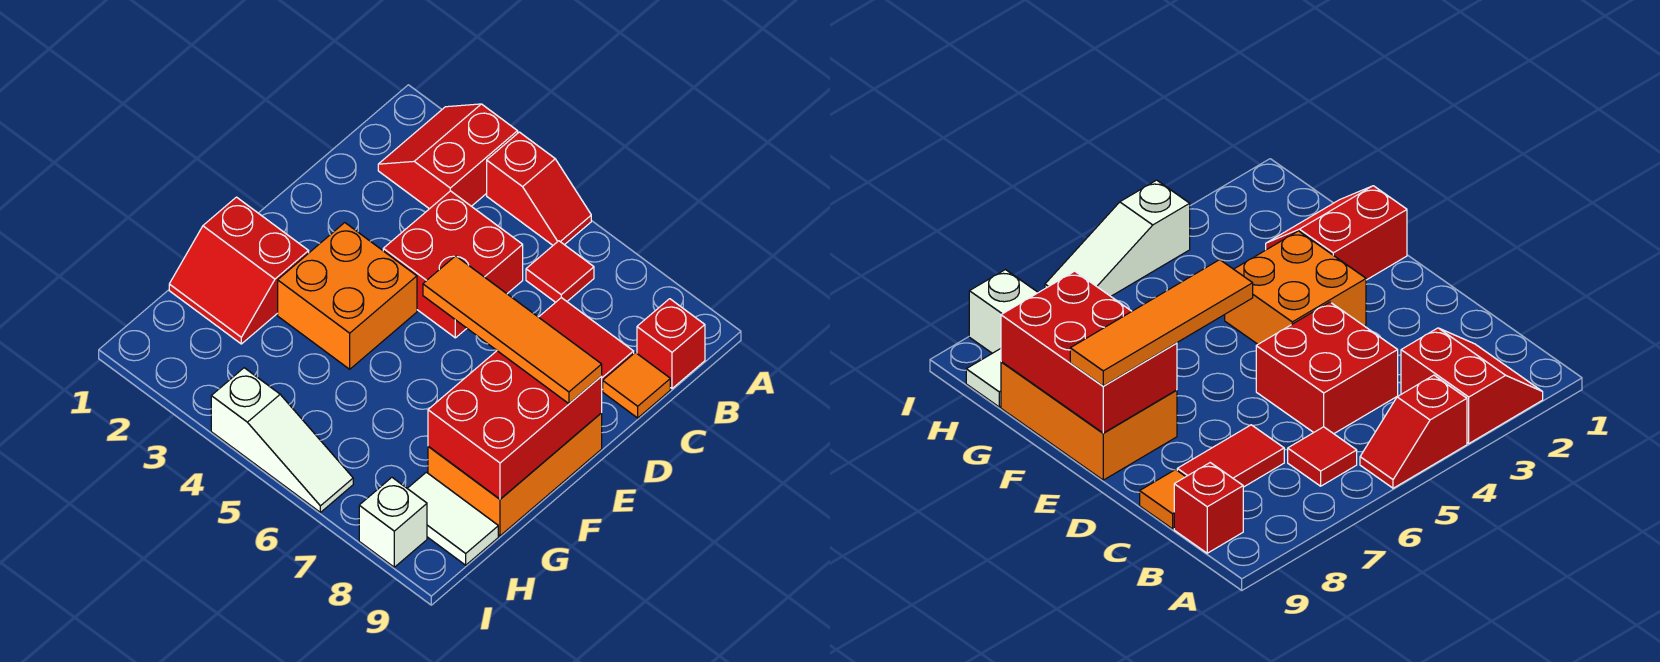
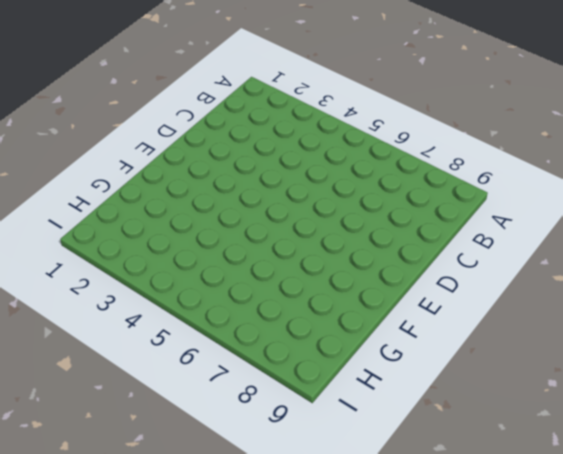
none -> red slope A2:B3 level 1 top 3
none -> red slope A4:A5 level 1 top 4
none -> red tile B6 level 1

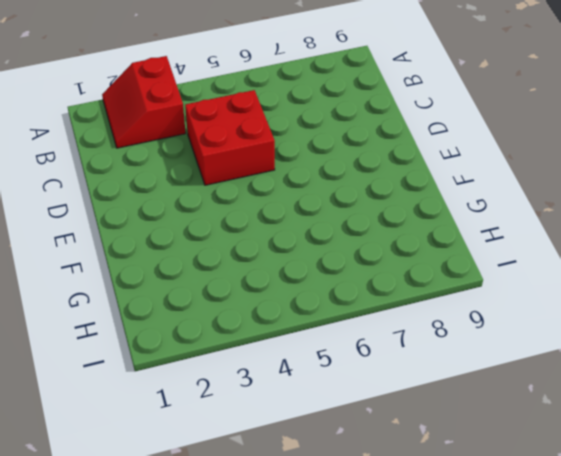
none -> red slope A4:A5 level 1 top 4
none -> red tile B6 level 1
none -> red brick B9 level 1

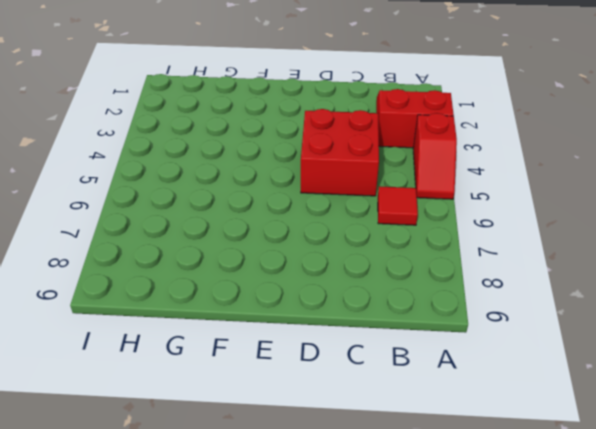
none -> red brick B9 level 1
none -> red tile C7:C8 level 1
none -> orange tile C9 level 1

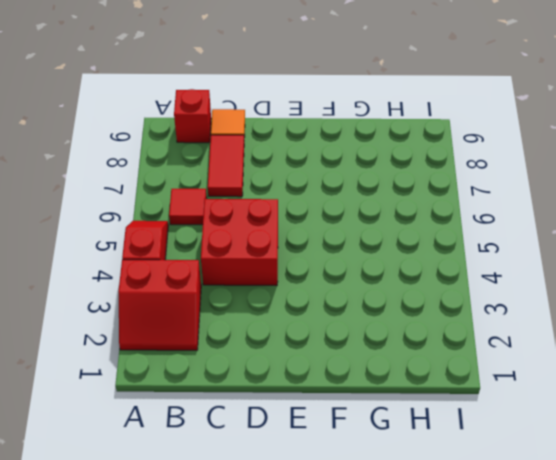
none -> orange brick E3:F4 level 1
none -> orange brick E8:G9 level 1
none -> red slope F1:G2 level 1 top F

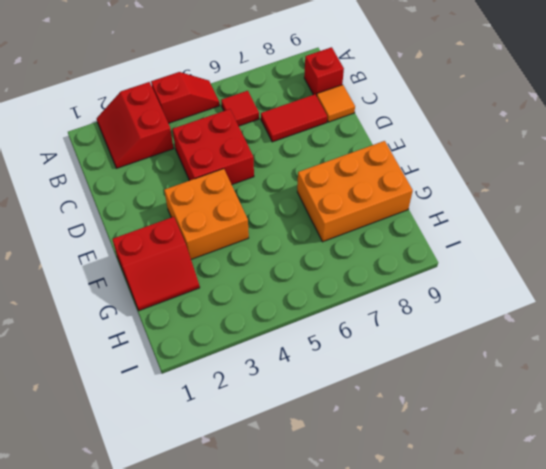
orange brick F7:G9 level 1 -> orange brick E8:G9 level 1
none -> white tile H8:H9 level 1
none -> white slope I4:I6 level 1 top 4
none -> white brick I8 level 1

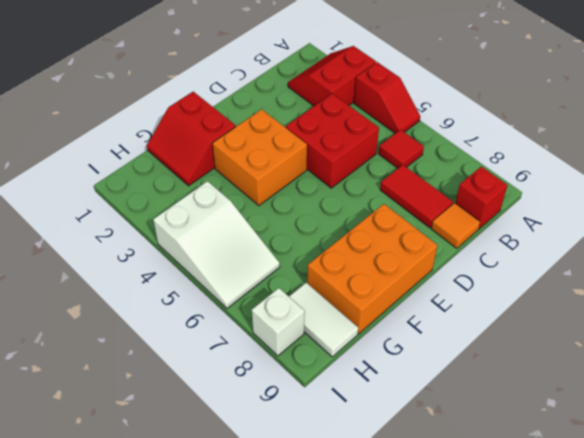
white slope H4:I6 level 1 top 4 -> white slope I4:I6 level 1 top 4
none -> red brick E8:G9 level 2
none -> orange tile E6:E9 level 3

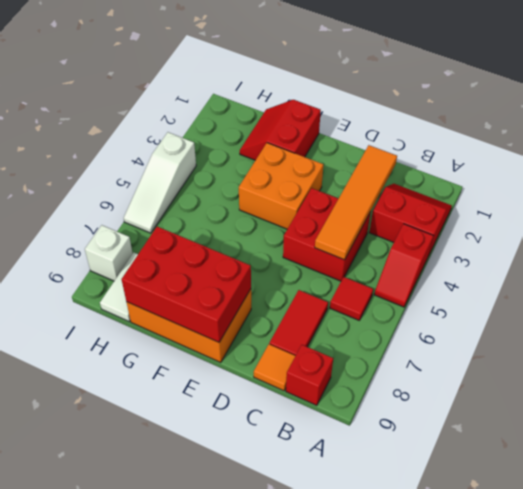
orange tile C2:C5 level 2 -> orange tile E6:E9 level 3

